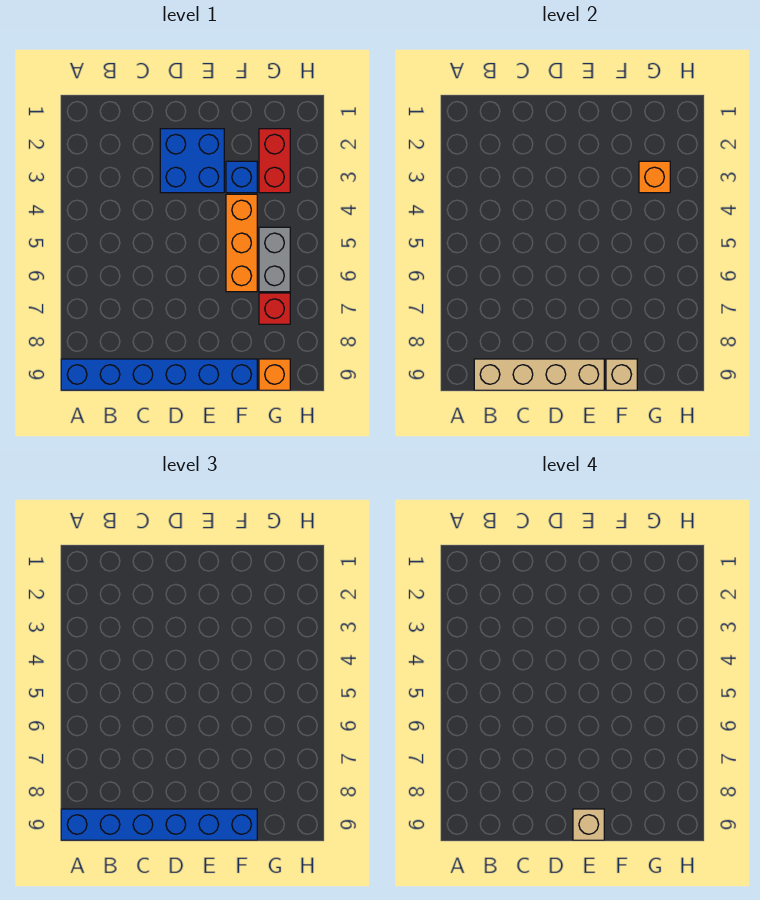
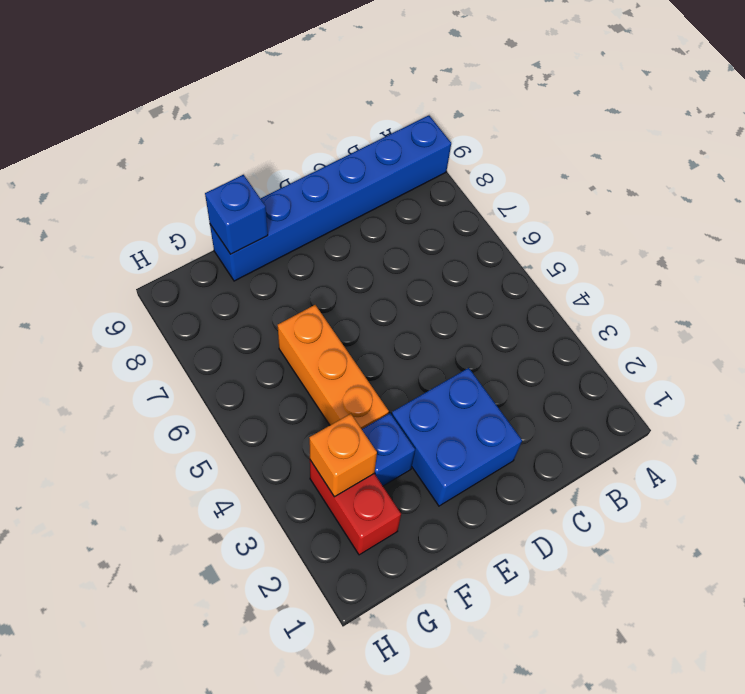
blue brick F9 level 2 -> tan brick F9 level 2
none -> grey brick G5:G6 level 1
none -> red brick G7 level 1
none -> orange brick G9 level 1

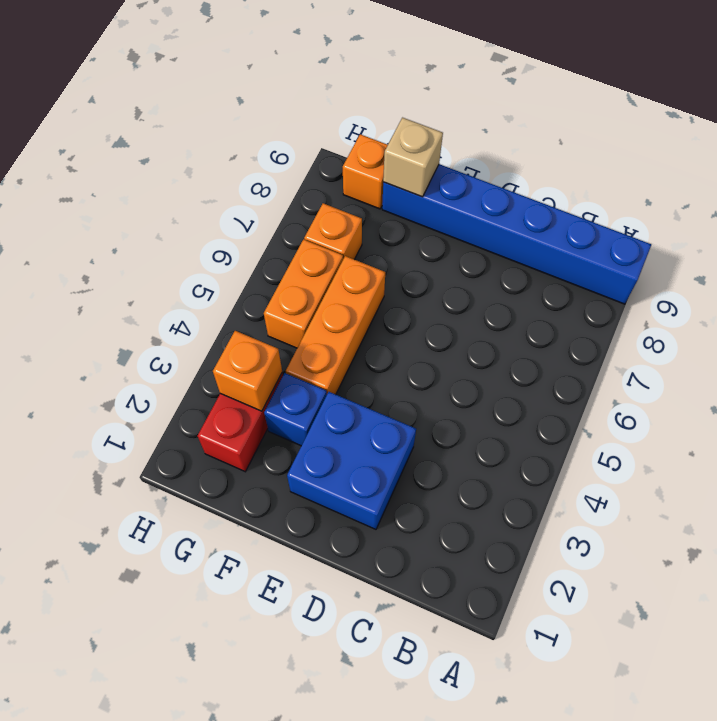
orange brick G5:G6 level 1 -> grey brick G5:G6 level 1
orange brick G7 level 1 -> red brick G7 level 1
none -> tan brick B9:E9 level 2
none -> blue brick A9:F9 level 3
none -> tan brick E9 level 4

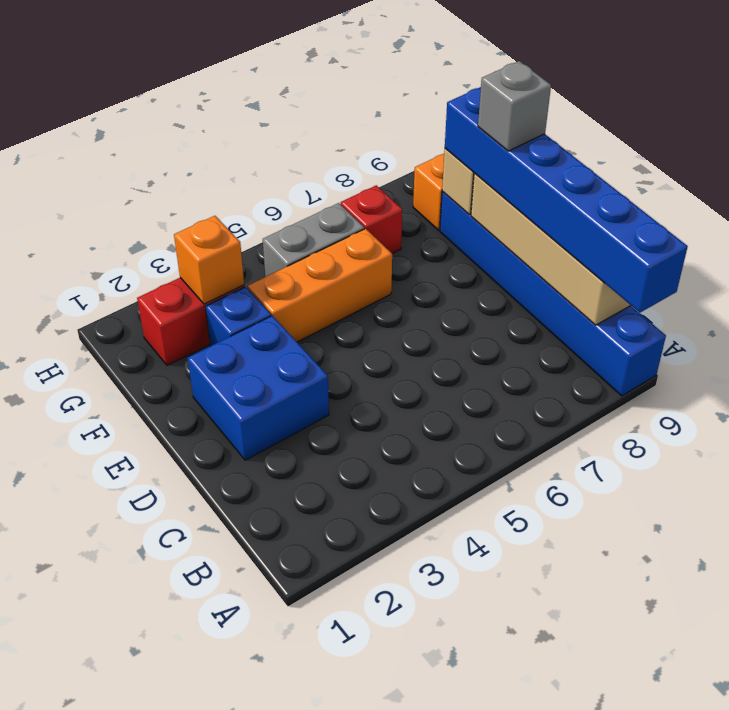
grey brick E9 level 4 -> tan brick E9 level 4

